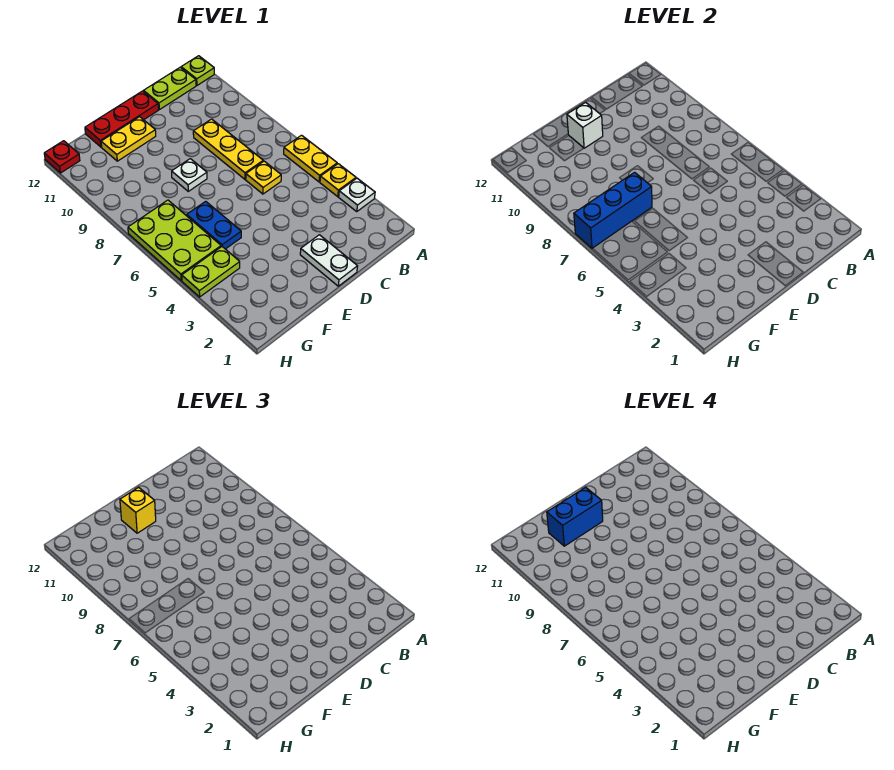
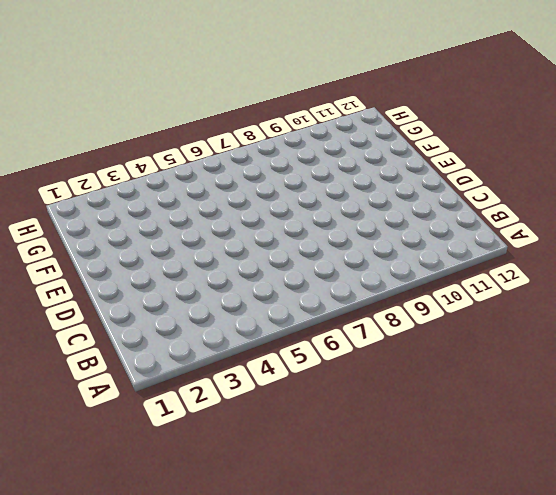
none -> white plate A3 level 1
none -> yellow plate A4 level 1
none -> yellow plate A5:A6 level 1

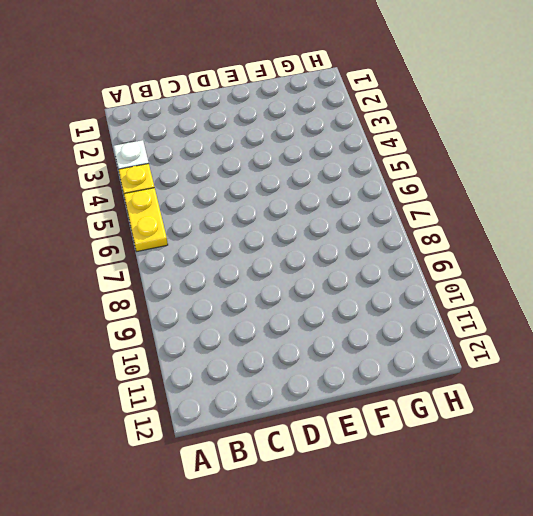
none -> lime plate A12 level 1
none -> lime plate B12:C12 level 1
none -> yellow plate C6 level 1

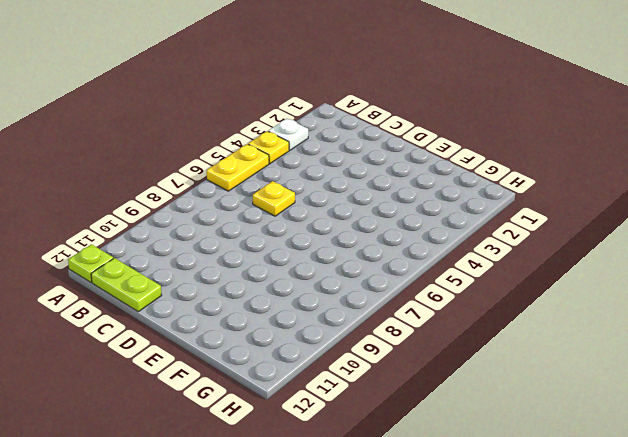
none -> yellow plate C7:C9 level 1
none -> white plate D1:D2 level 1
none -> red plate D12:F12 level 1

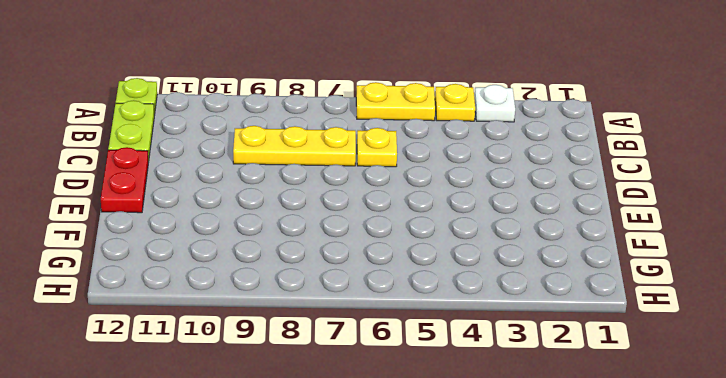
red plate D12:E12 level 1 -> red plate D12:F12 level 1
none -> white plate D1:D2 level 1
none -> white plate E8 level 1
none -> yellow plate E11:F11 level 1

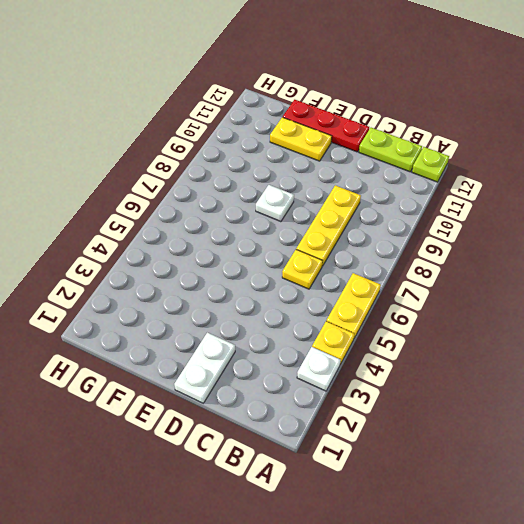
none -> blue plate F5:F6 level 1
none -> lime plate G4:H4 level 1
none -> lime plate G5:H7 level 1

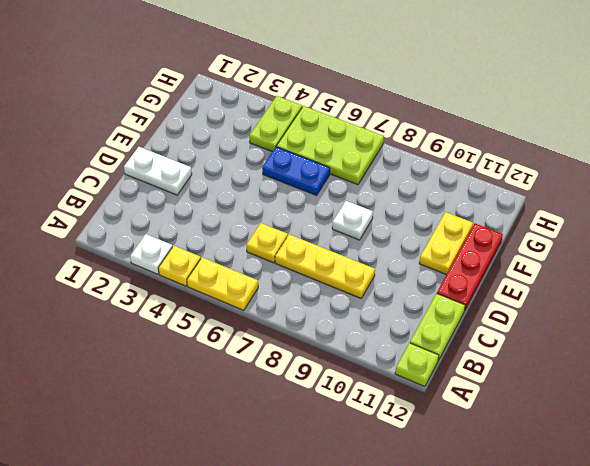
none -> red plate H12 level 1
none -> white brick E11 level 2
none -> blue brick F7:H7 level 2

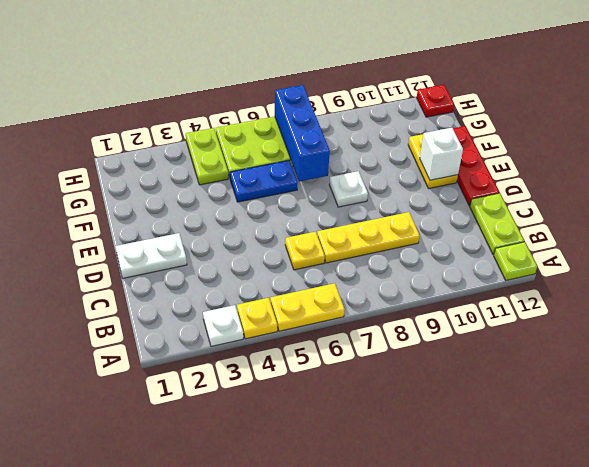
none -> yellow brick E11 level 3
none -> blue brick E11:F11 level 4

